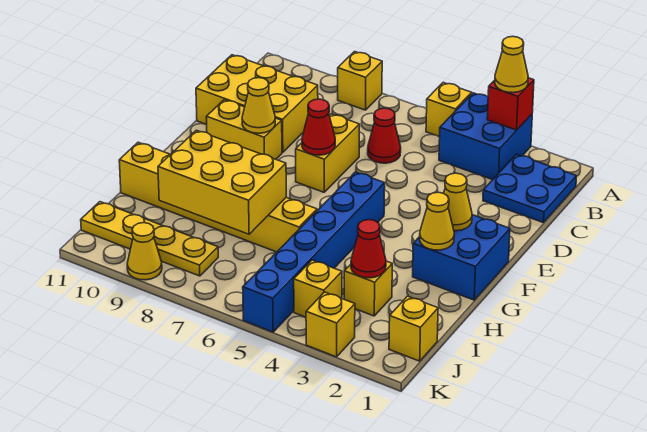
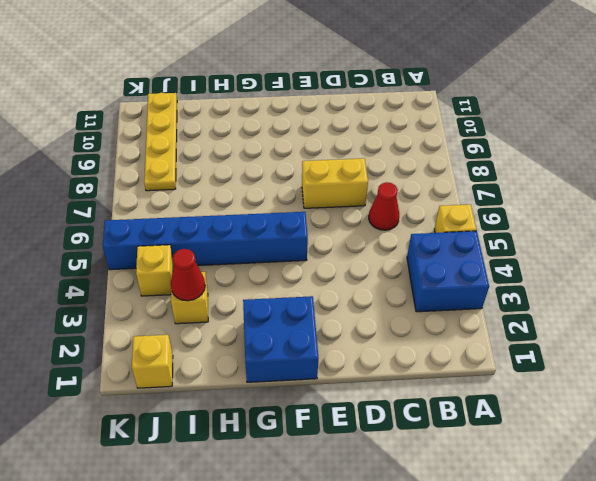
none -> yellow brick A8 level 1
none -> blue plate B1:C2 level 1
none -> yellow brick C9:D11 level 1

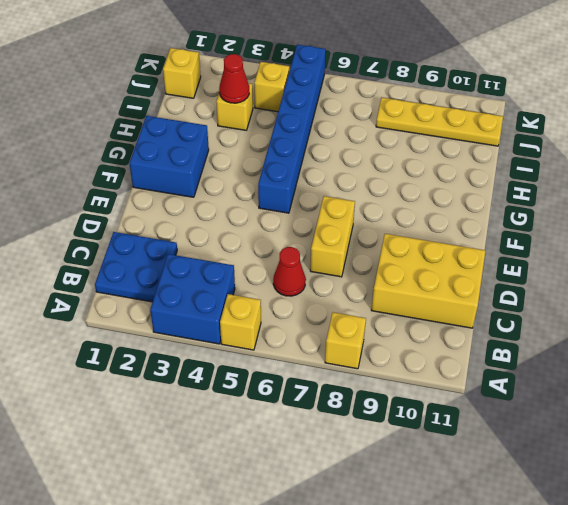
none -> yellow brick E9:E10 level 1
none -> yellow brick H6:H11 level 1
none -> yellow brick K3 level 1

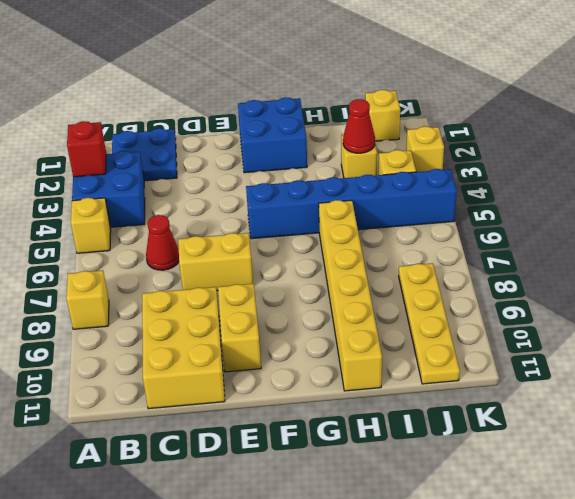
none -> yellow cone K9 level 1
none -> red cone E7 level 2
none -> yellow cone E9 level 2

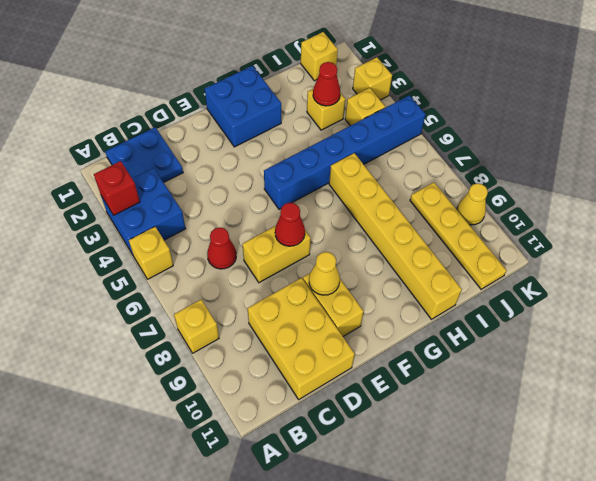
none -> yellow cone F2 level 2
none -> yellow cone G2 level 2
none -> yellow brick H7:I9 level 2

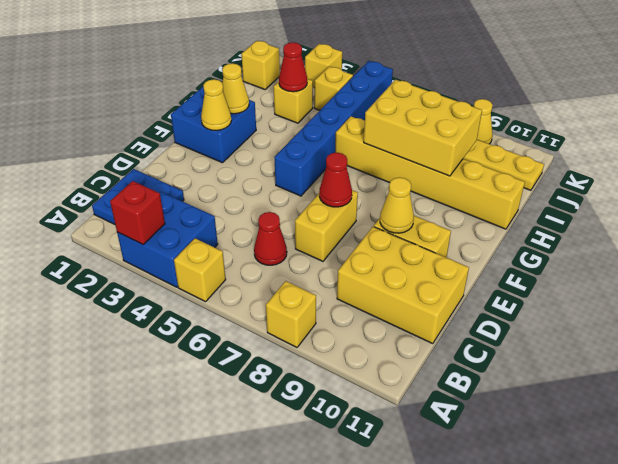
none -> yellow cone A3 level 3

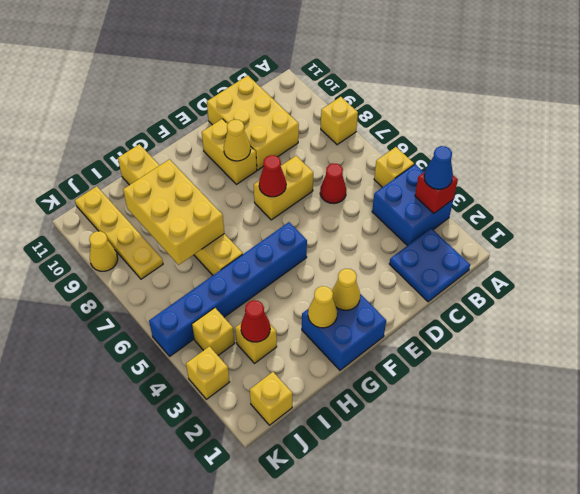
blue cone A3 level 3 -> yellow cone A3 level 3

